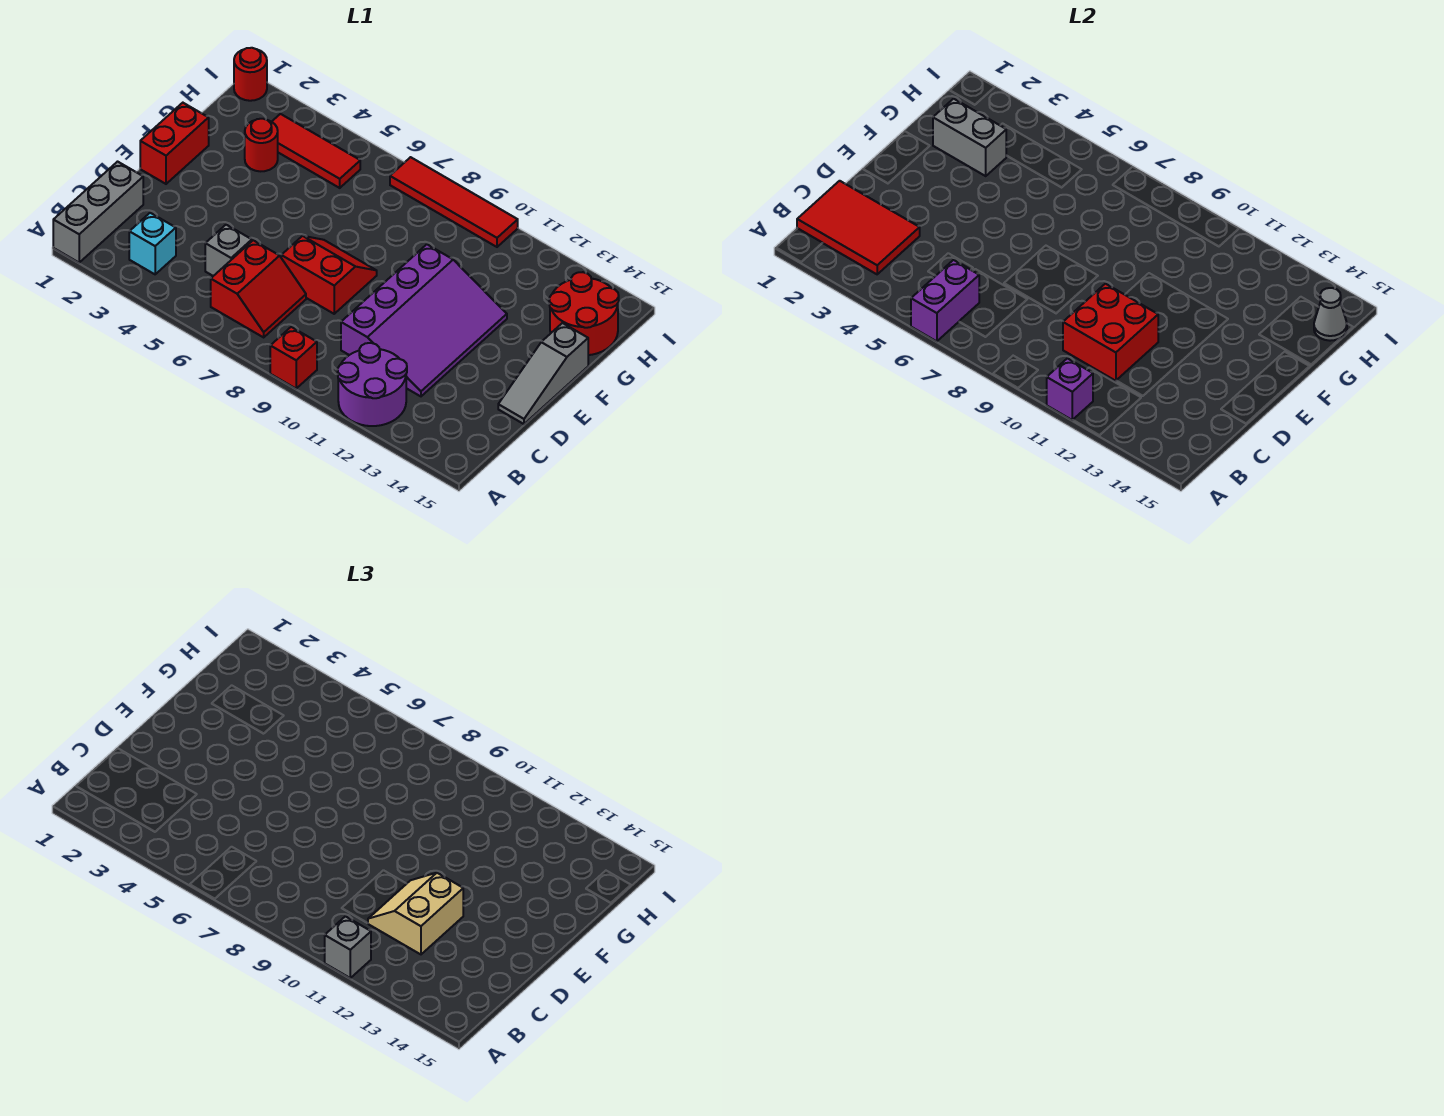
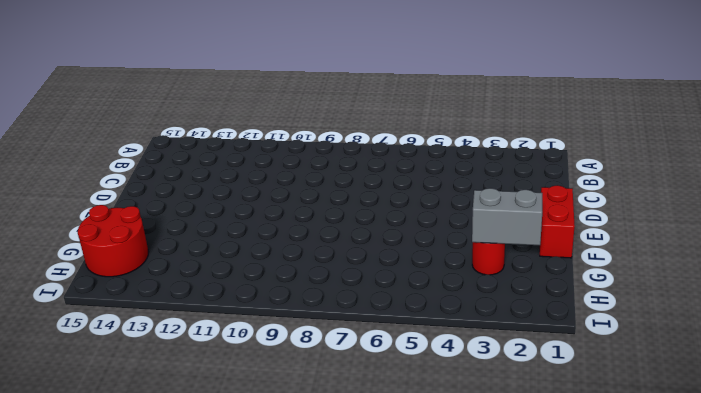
none -> grey brick A1:C1 level 1
none -> red brick A9 level 1
none -> purple round brick A11:B12 level 1

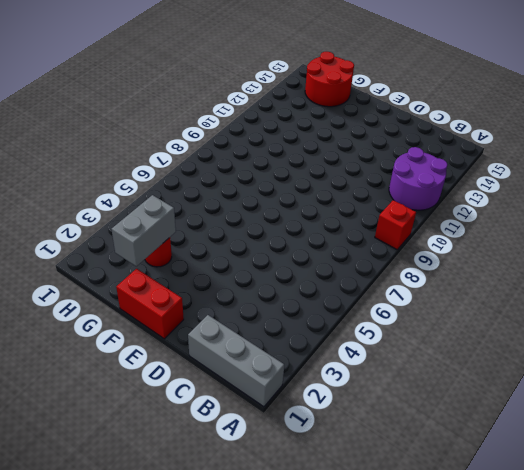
none -> cyan brick B3 level 1
none -> red slope B6:C7 level 1 top 6
none -> grey brick C5 level 1

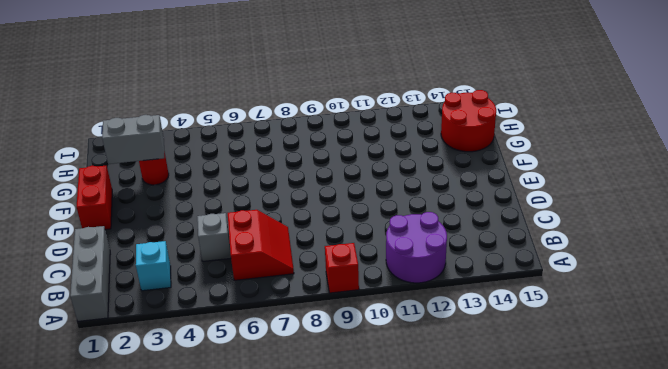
none -> purple slope C10:F12 level 1 top 10
none -> red slope D7:E8 level 1 top D
none -> grey slope D15:F15 level 1 top F

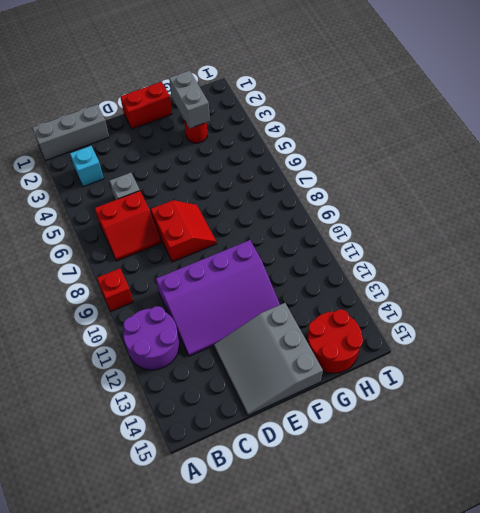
grey slope D13:F15 level 1 top F -> grey slope D15:F15 level 1 top F
none -> red tile H3:H5 level 1
none -> red round brick I1 level 1
none -> red tile I7:I10 level 1

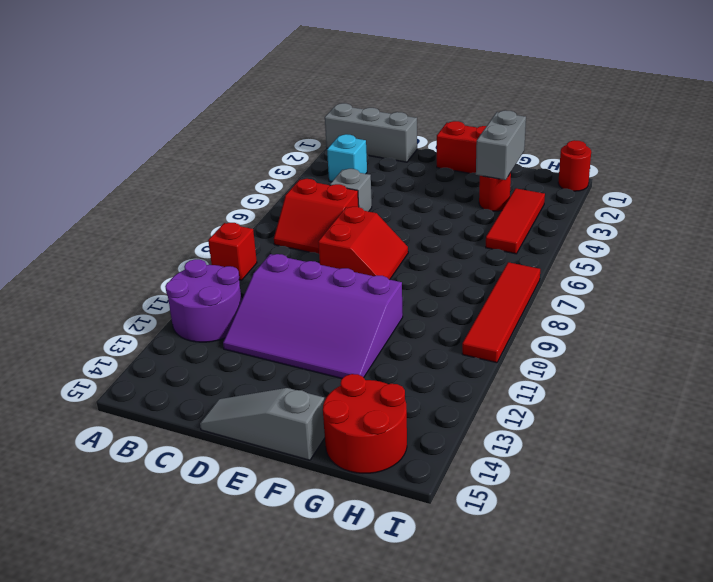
none -> purple brick A6:B6 level 2
none -> purple brick A11 level 2
none -> red tile B1:C3 level 2

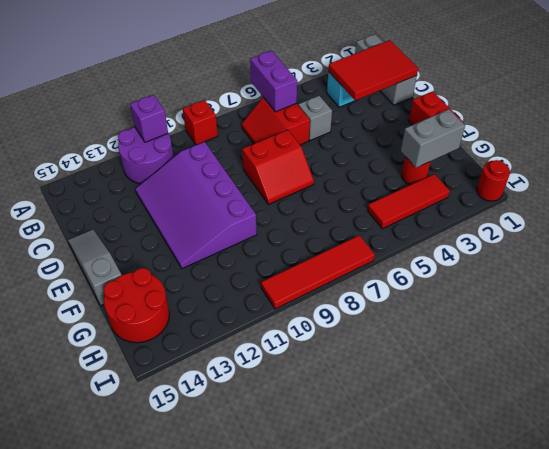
none -> red brick C10:D11 level 2
none -> grey cone H15 level 2
none -> grey brick A11 level 3

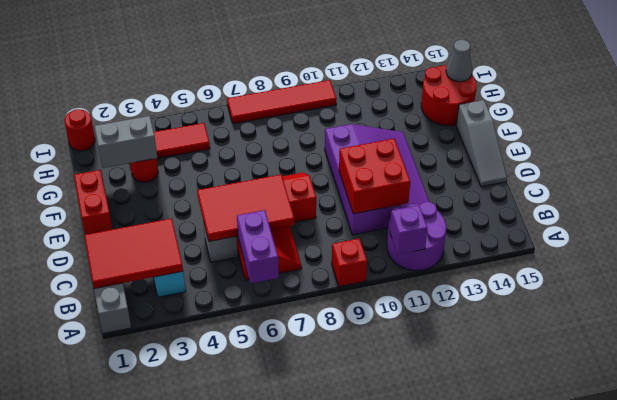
red tile C5:D7 level 2 -> none
none -> grey brick A11 level 3
none -> tan slope C11:D12 level 3 top 12

